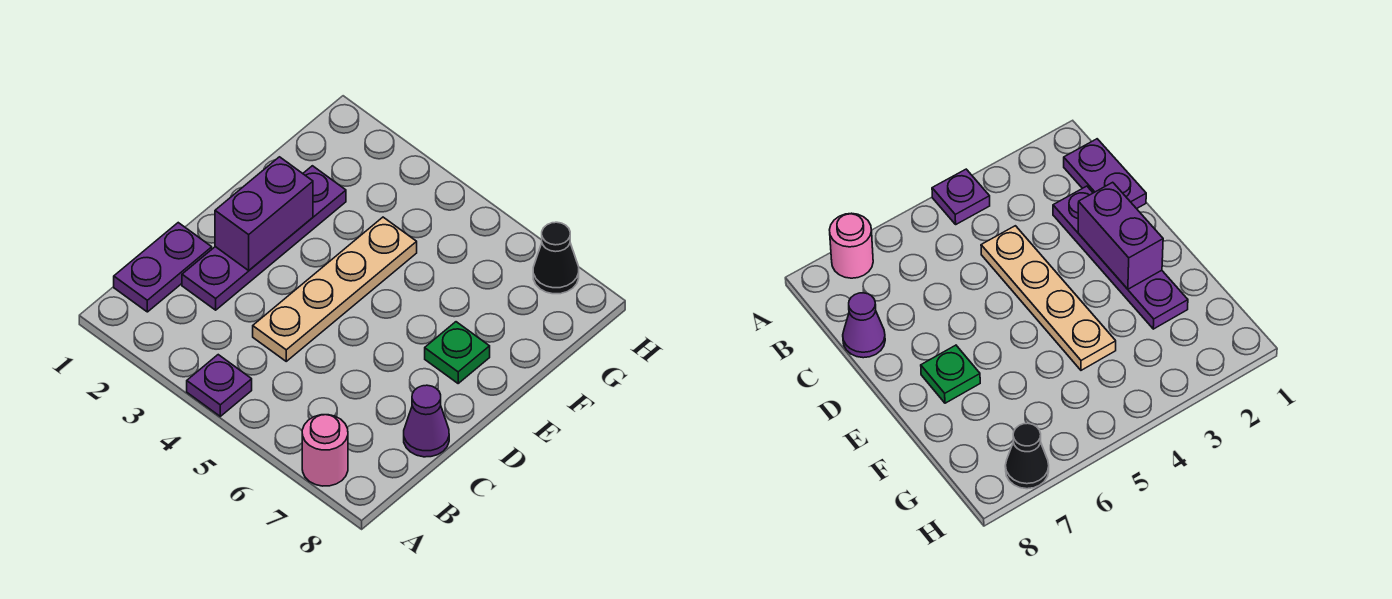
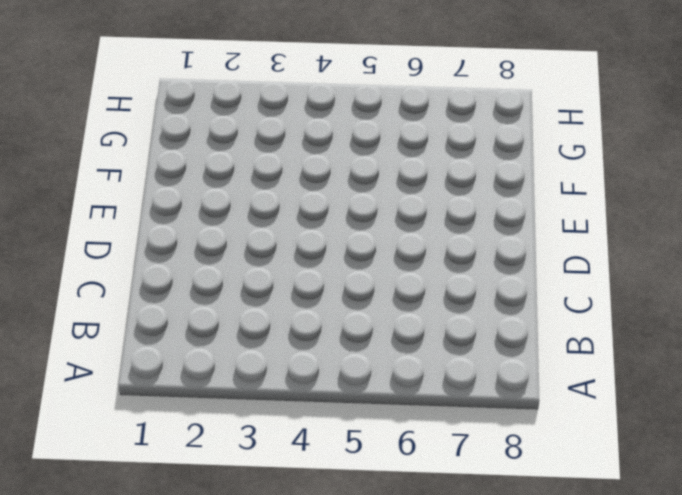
none -> purple plate A4 level 1
none -> pink round brick A7 level 1

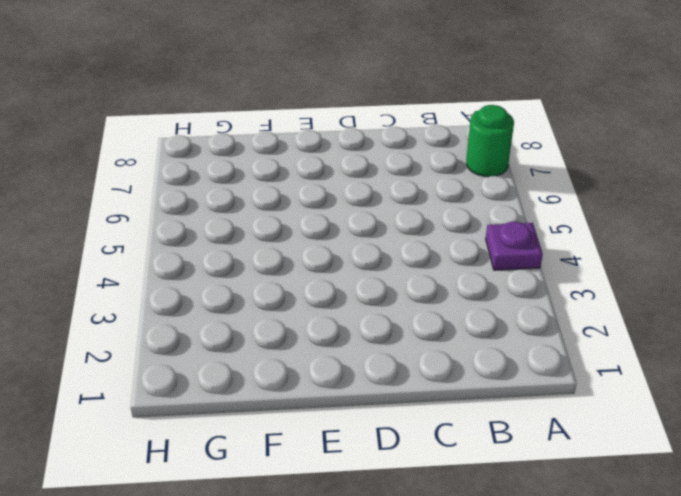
green round brick A7 level 1 -> pink round brick A7 level 1
none -> purple plate B1:C1 level 1
none -> purple plate C2:F2 level 1

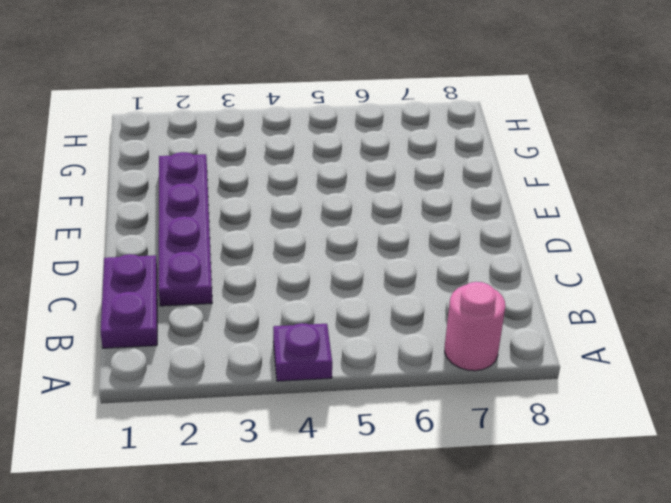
none -> tan plate C4:F4 level 1
none -> purple cone C8 level 1

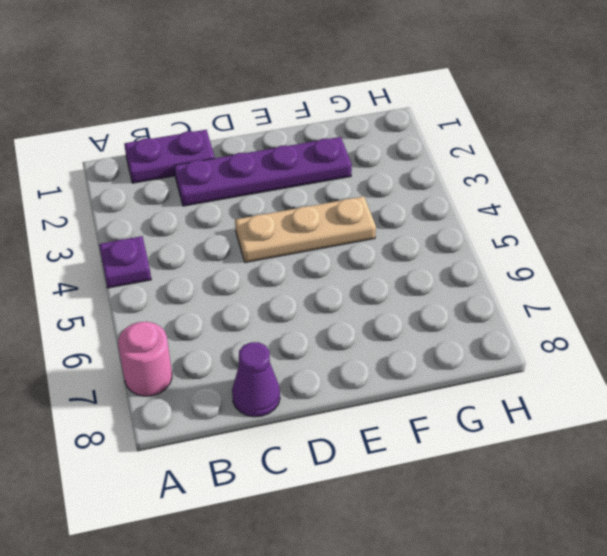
tan plate D4:F4 level 1 -> tan plate C4:F4 level 1
none -> green plate E7 level 1
none -> black cone H7 level 1

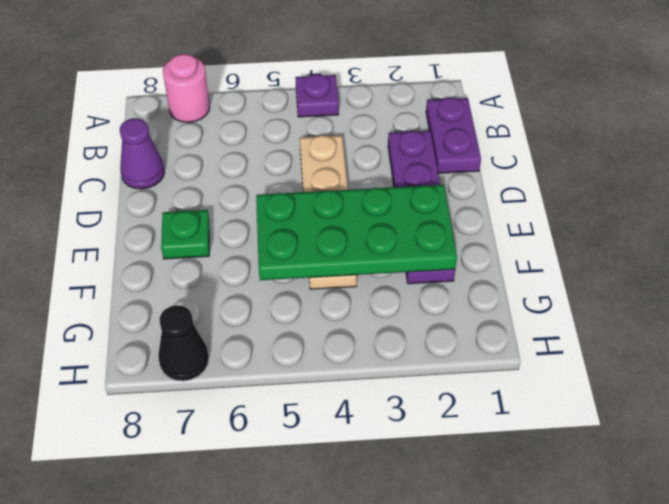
green plate E2:F5 level 2 -> purple brick D2:E2 level 2

